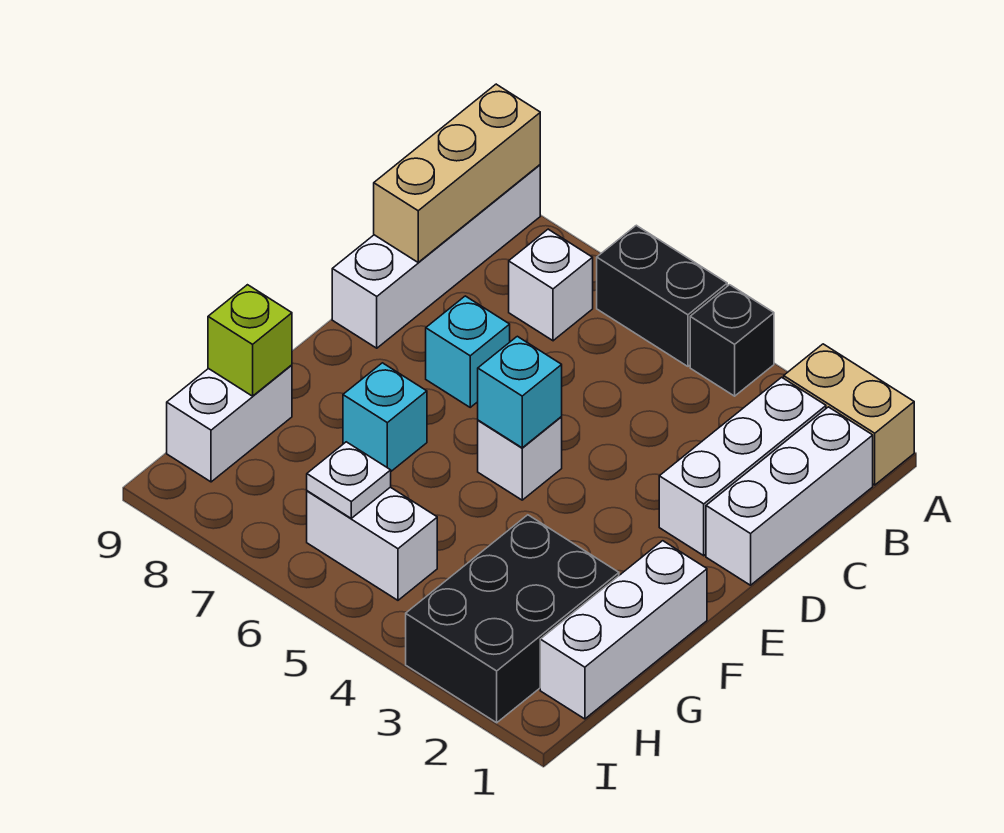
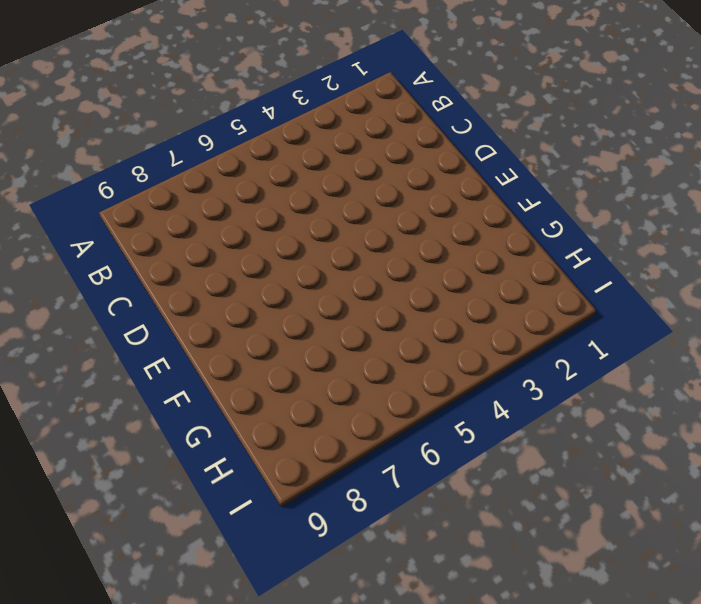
none -> tan brick A1:A2 level 1
none -> black brick A4 level 1
none -> black brick A5:A6 level 1

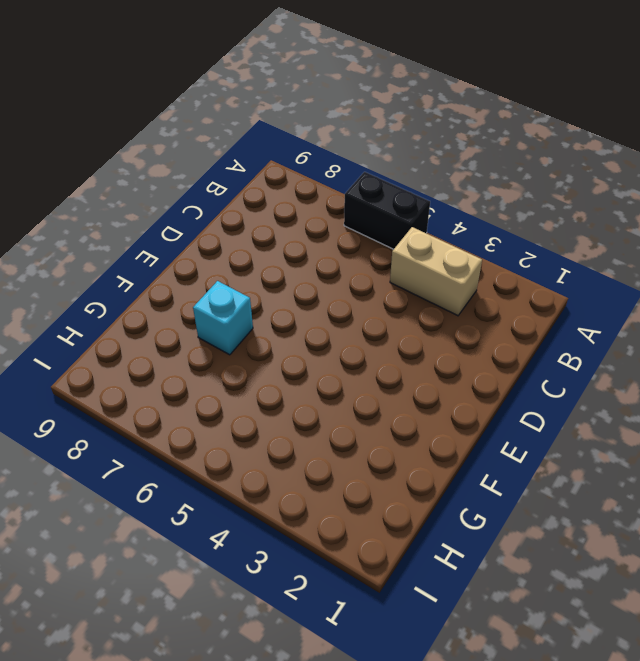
tan brick B3:B4 level 1 -> tan brick A1:A2 level 1
none -> black brick A4 level 1
none -> white brick A9:D9 level 1
none -> white brick B1:D1 level 1

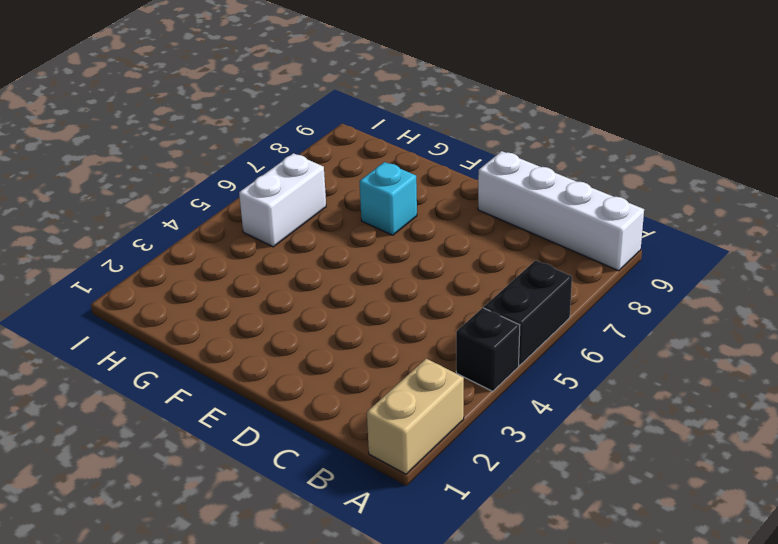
none -> white brick B1:D1 level 1
none -> white brick B2:D2 level 1
none -> white brick B7 level 1

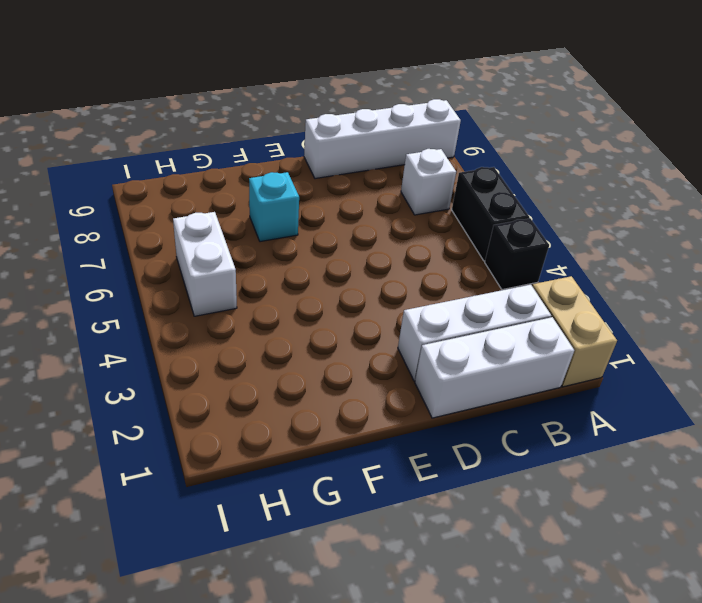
none -> cyan brick D7 level 1
none -> white brick E5 level 1
none -> white brick F1:H1 level 1

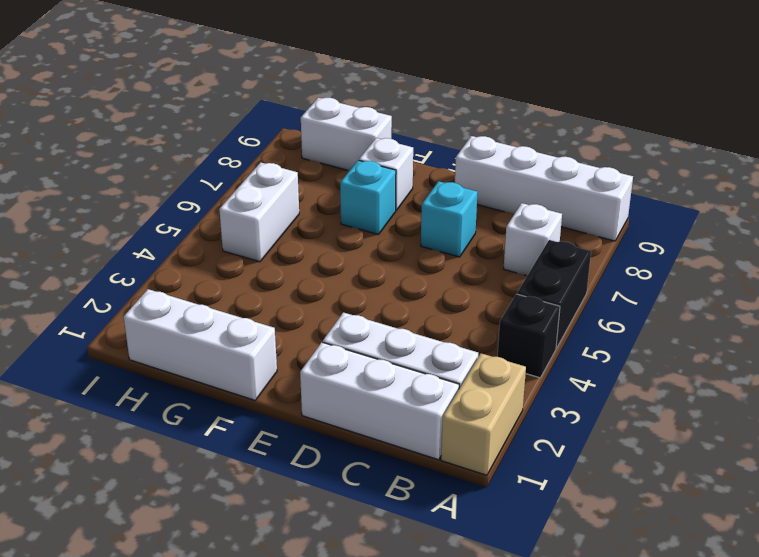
white brick F8 level 1 -> white brick E5 level 1
none -> black brick G2:I3 level 1
none -> tan brick A9:C9 level 2
none -> cyan brick E5 level 2

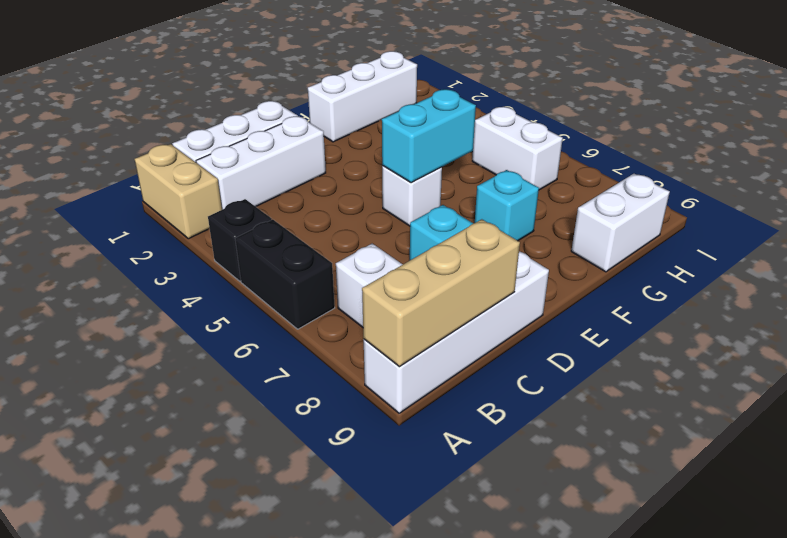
cyan brick E5:F5 level 2 -> cyan brick E5 level 2
none -> black brick G2:I3 level 1
none -> lime brick G9 level 2
none -> white plate H6 level 2

